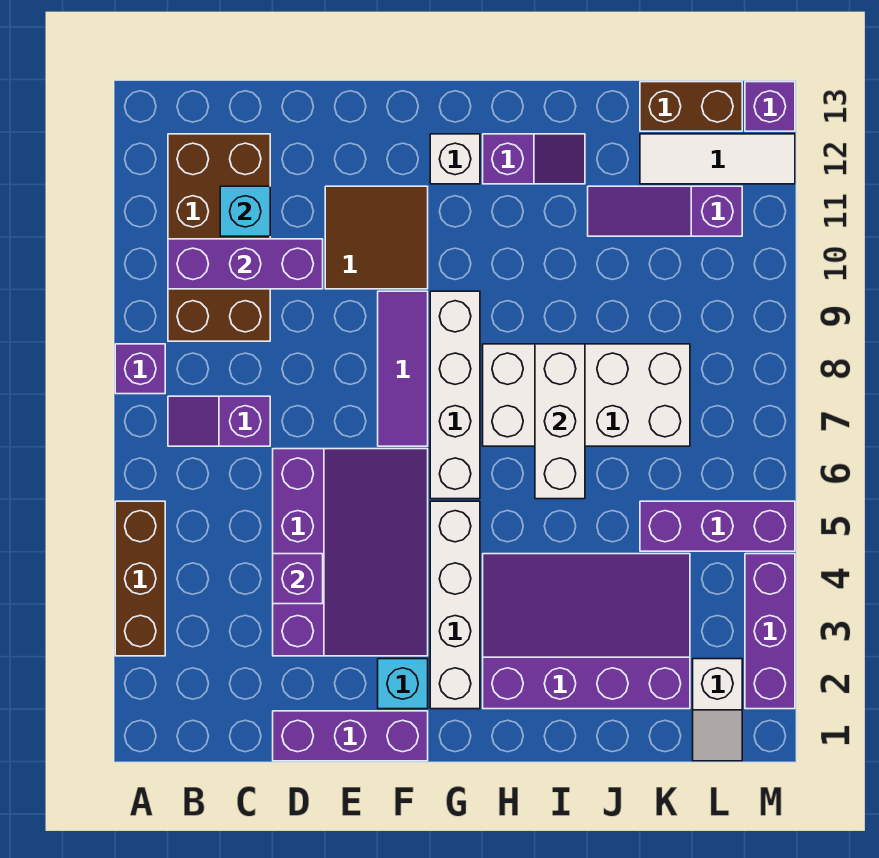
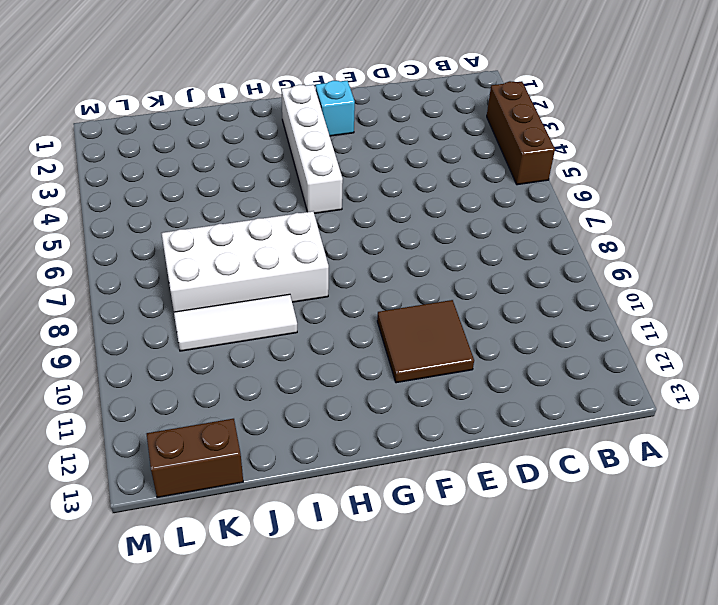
white tile I9:K9 level 1 -> white tile K12:M12 level 1
none -> purple brick A8 level 1
none -> purple slope B7:C7 level 1 top C
none -> brown brick B9:C12 level 1

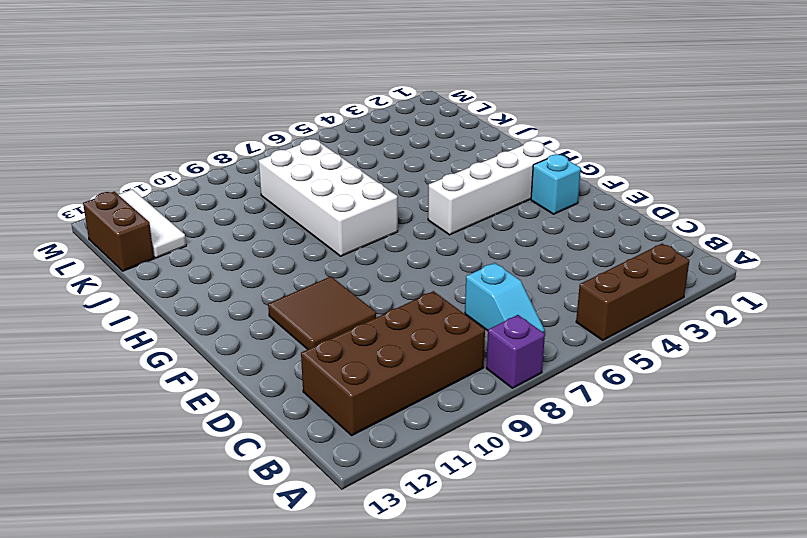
cyan slope B7:C7 level 1 top C -> purple slope B7:C7 level 1 top C
none -> purple brick D1:F1 level 1
none -> purple slope D3:F6 level 1 top D
none -> purple tile F7:F9 level 1

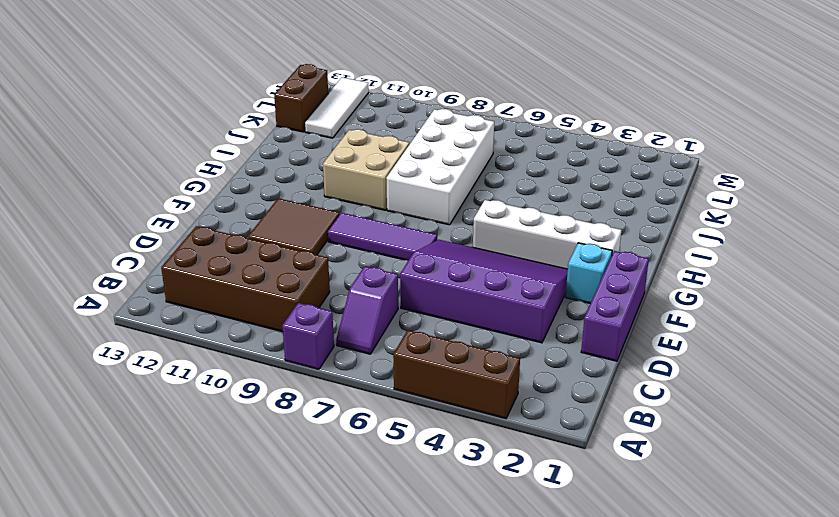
tan brick H9:I10 level 1 -> none
none -> white brick G6:G9 level 1
none -> white brick G12 level 1
none -> purple slope H2:K4 level 1 top 2

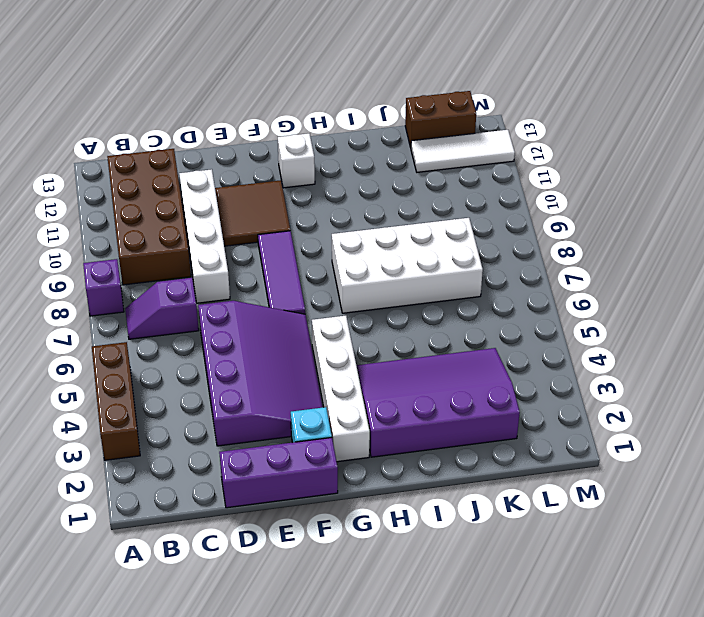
white brick D8:D11 level 1 -> white brick G6:G9 level 1
none -> purple slope H12:I12 level 1 top H
none -> purple slope J11:L11 level 1 top L
none -> purple brick K5:M5 level 1

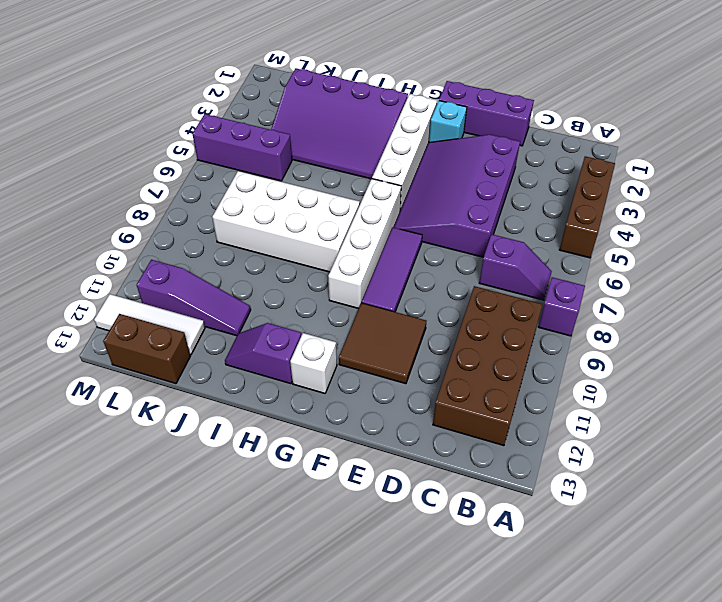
none -> white slope L1:L2 level 1 top 2
none -> purple brick M2:M4 level 1
none -> purple brick M13 level 1

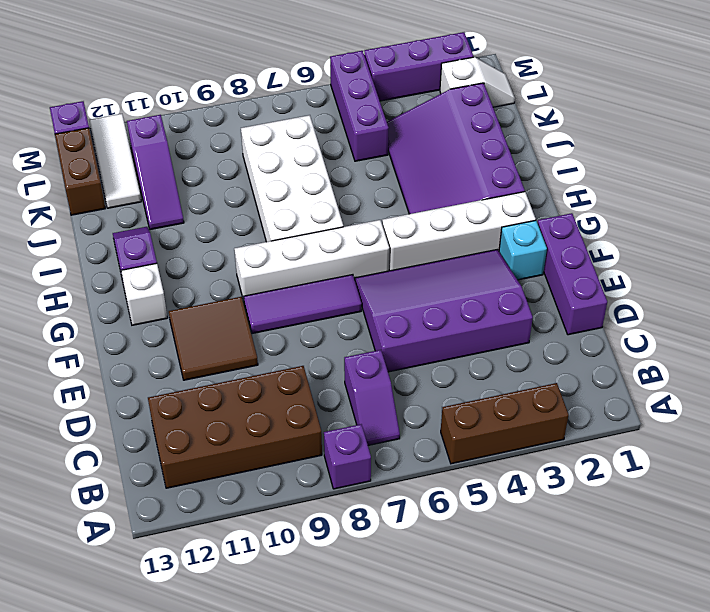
none -> purple brick B10:D10 level 2
none -> cyan brick C11 level 2
none -> purple brick D4 level 2

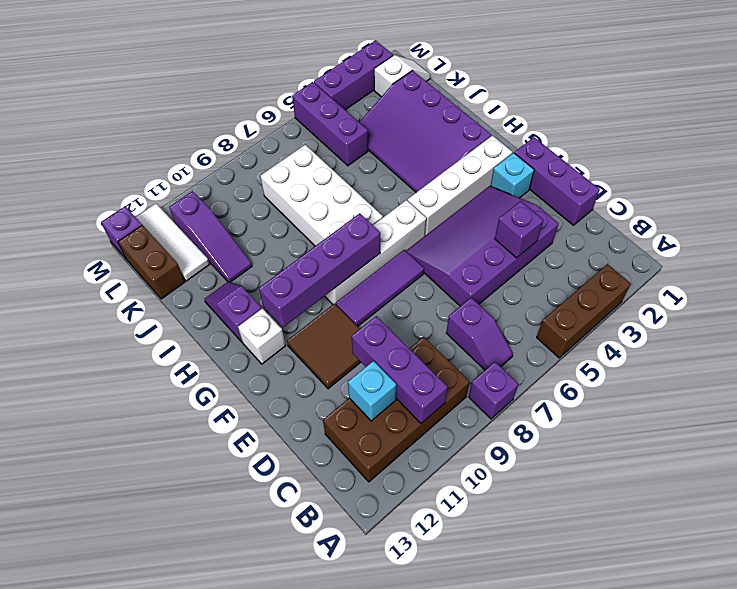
purple brick G8:G11 level 2 -> none
none -> white brick I6:I8 level 2

